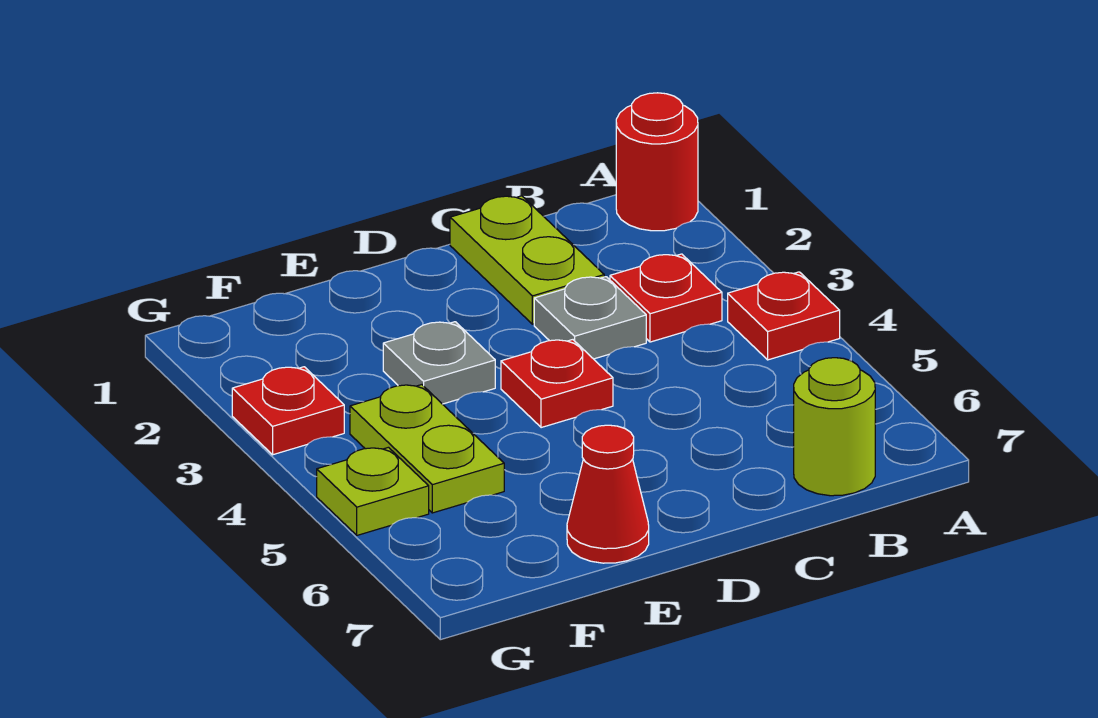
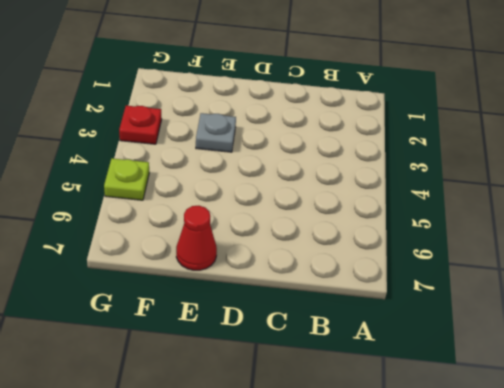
none -> red round brick A1 level 1
none -> red plate A4 level 1
none -> red plate B3 level 1

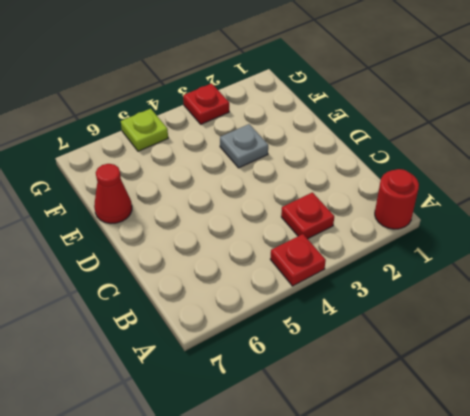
none -> lime round brick B7 level 1
none -> lime plate C1:C2 level 1
none -> grey plate C3 level 1

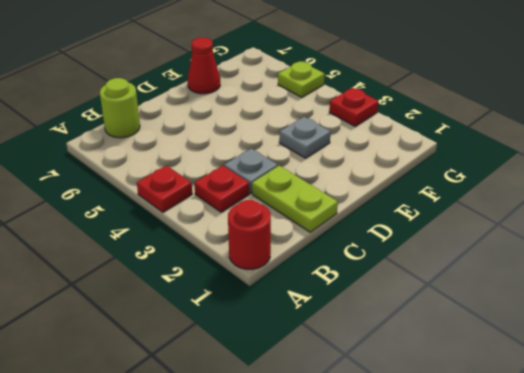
none -> red plate D4 level 1
none -> lime plate F4:F5 level 1

